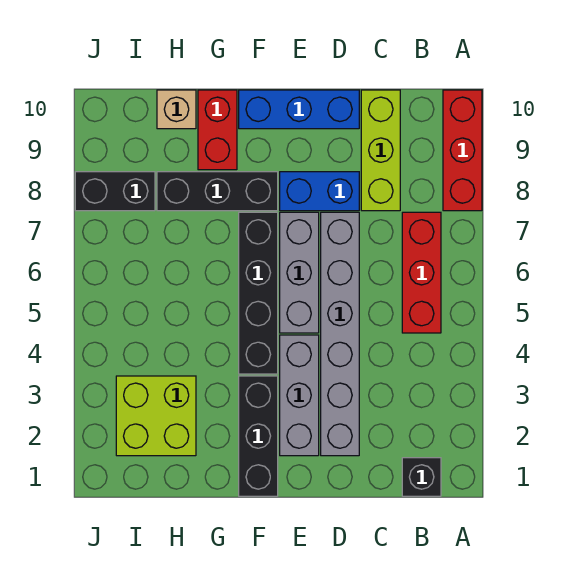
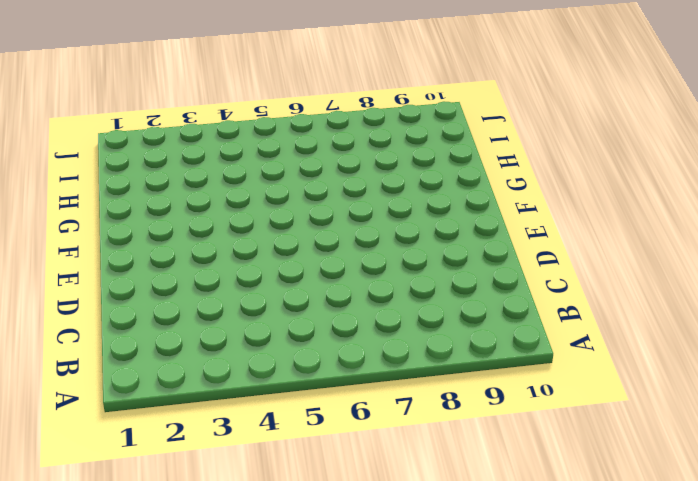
none -> red brick A8:A10 level 1
none -> black brick B1 level 1
none -> red brick B5:B7 level 1

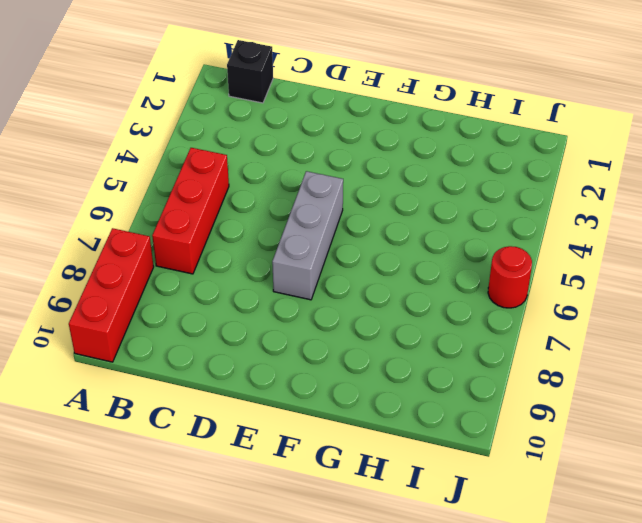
red round brick J6 level 1 -> none
none -> lime brick C8:C10 level 1
none -> grey brick D2:D7 level 1
none -> blue brick D8:E8 level 1

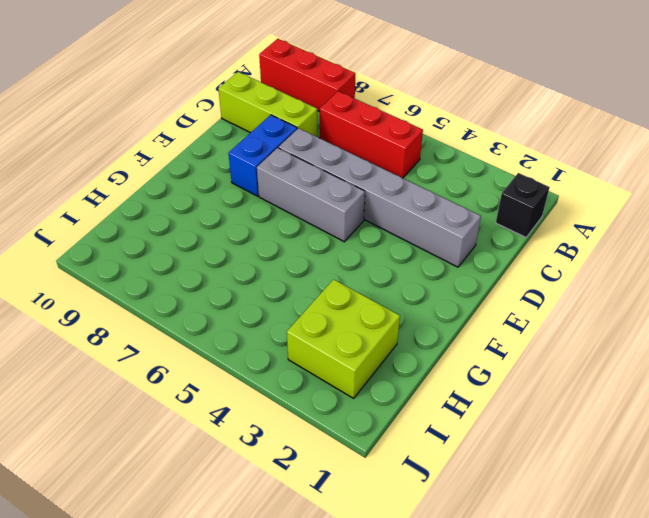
none -> blue brick D10:F10 level 1
none -> grey brick E2:E4 level 1
none -> black brick F1:F3 level 1

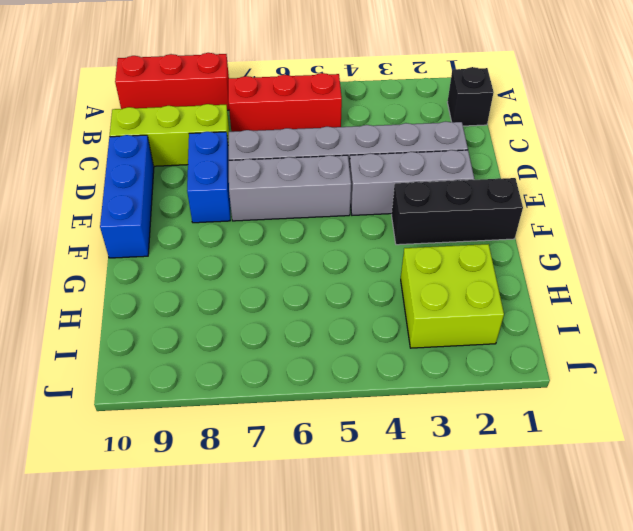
none -> black brick F4:F7 level 1
none -> black brick F8:H8 level 1
none -> red brick G9:G10 level 1

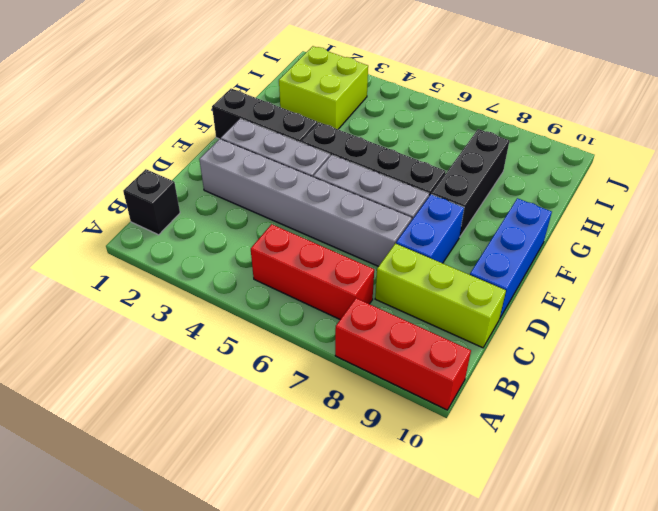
none -> red brick G9:G10 level 1
none -> tan brick H10 level 1
none -> black brick I8:J8 level 1

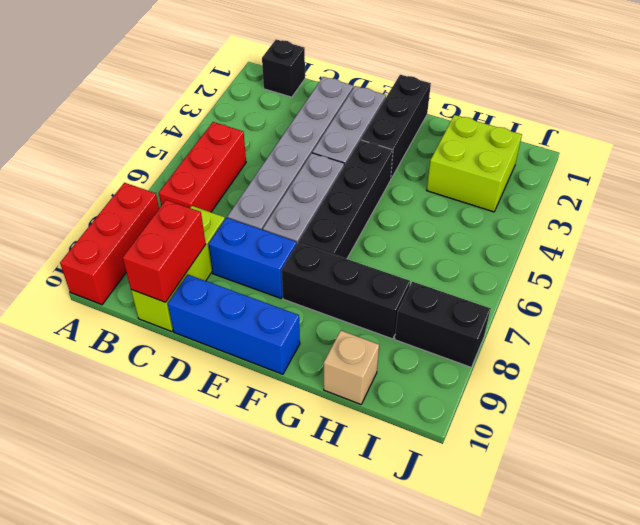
red brick C9:C10 level 2 -> red brick G9:G10 level 1

